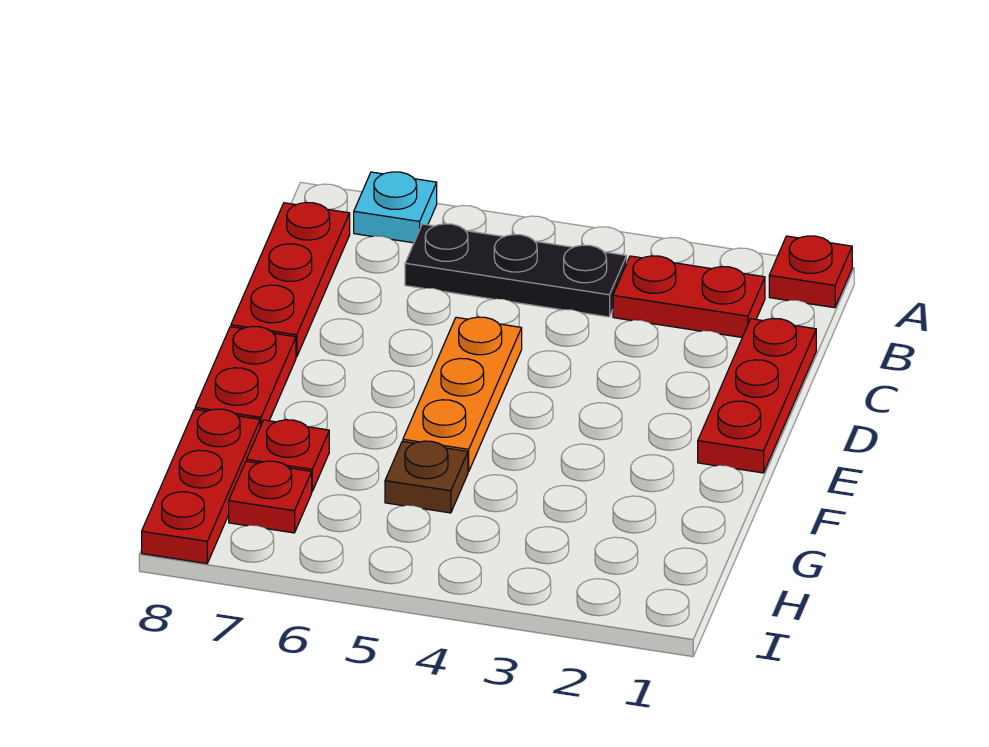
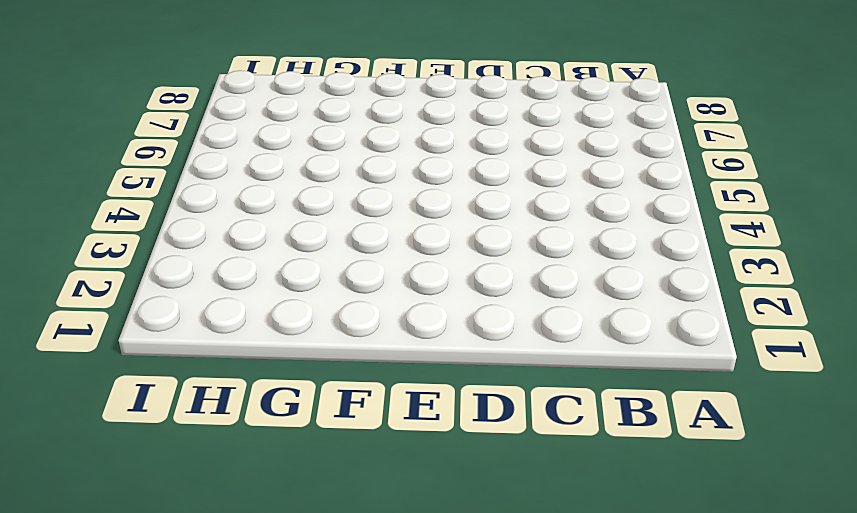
none -> red plate A1 level 1
none -> cyan plate A7 level 1
none -> red plate B2:B3 level 1

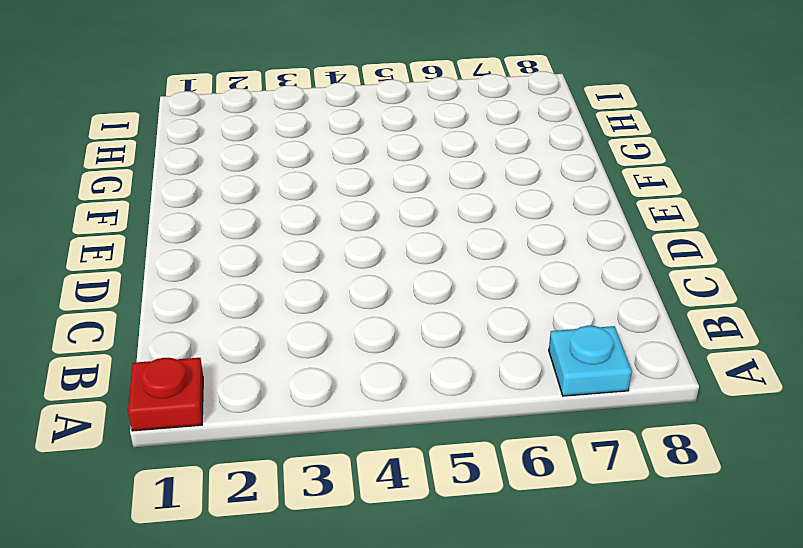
none -> red plate B2:B3 level 1
none -> black plate B4:B6 level 1
none -> red plate B8:D8 level 1

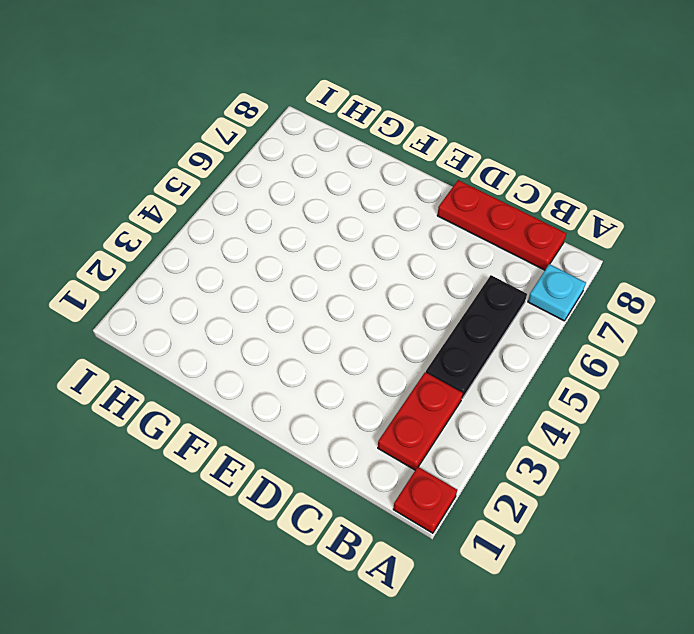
none -> red plate C1:E1 level 1
none -> orange plate D5:F5 level 1
none -> red plate E8:F8 level 1

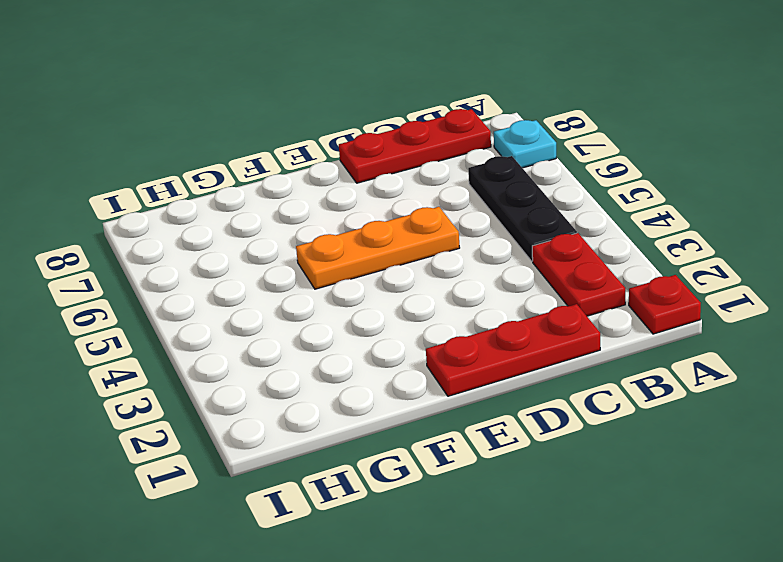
none -> red plate E8:F8 level 1
none -> brown plate G5 level 1
none -> red plate G7 level 1

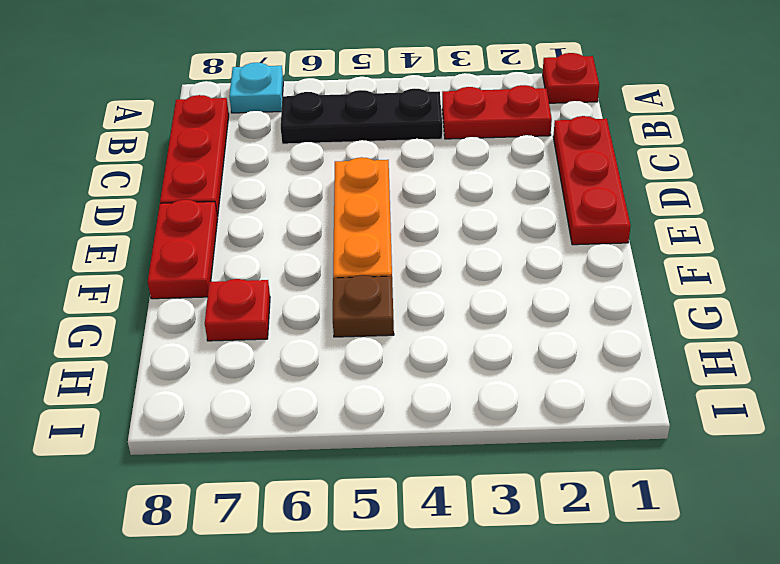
none -> red plate G8:I8 level 1
none -> red plate H7 level 1

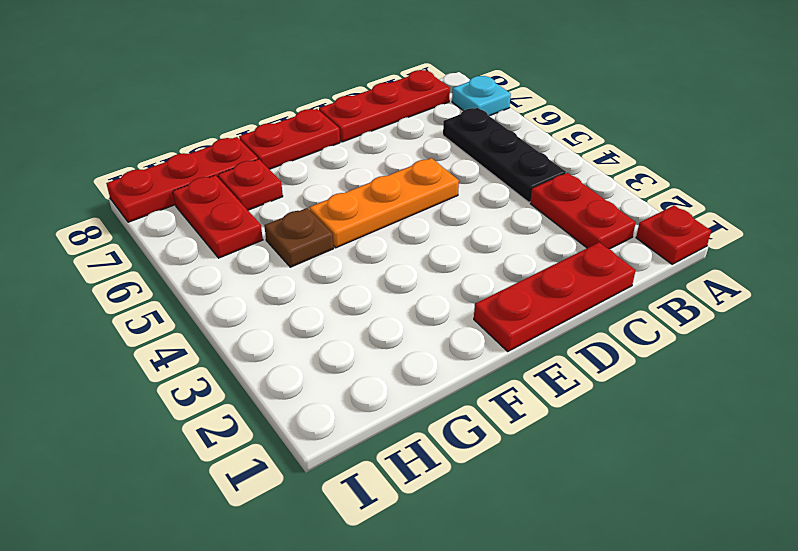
red plate H6:H7 level 1 -> red plate H7 level 1

